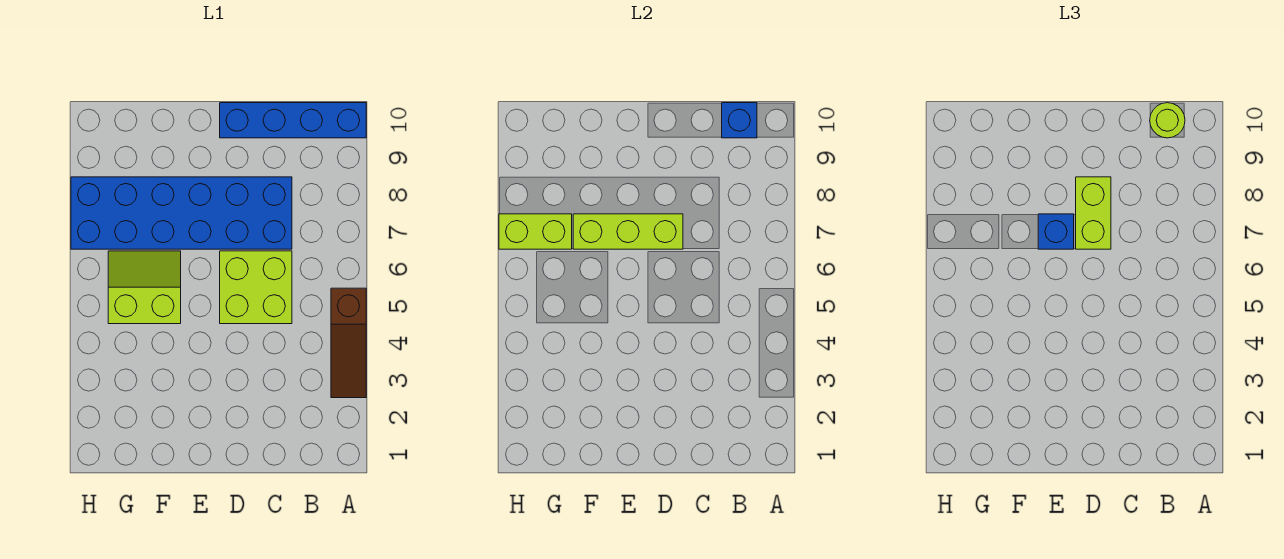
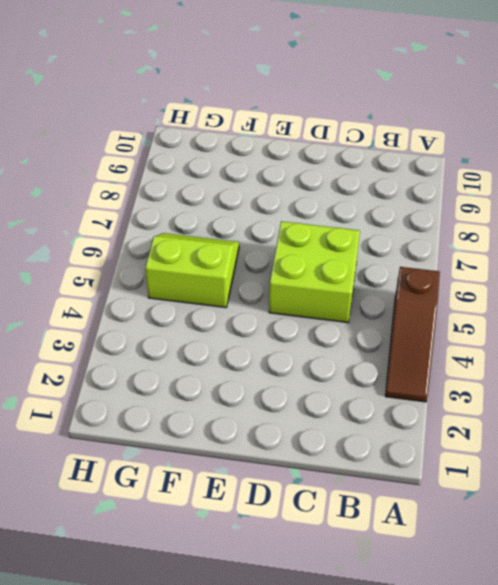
none -> blue brick A10:D10 level 1
none -> blue brick C7:H8 level 1

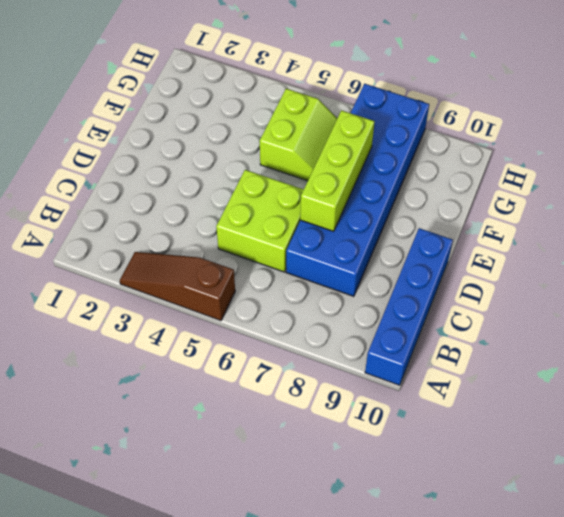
none -> blue brick B10 level 2
none -> lime brick G7:H7 level 2

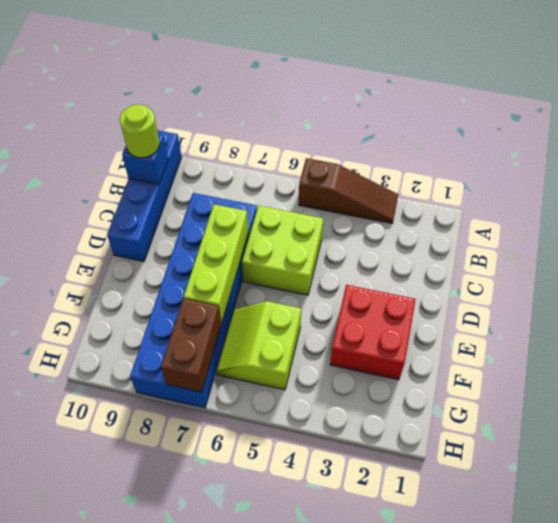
red brick E2:F3 level 1 -> none
brown brick G7:H7 level 2 -> lime brick G7:H7 level 2
none -> lime brick D7:D8 level 3
none -> blue brick E7 level 3

